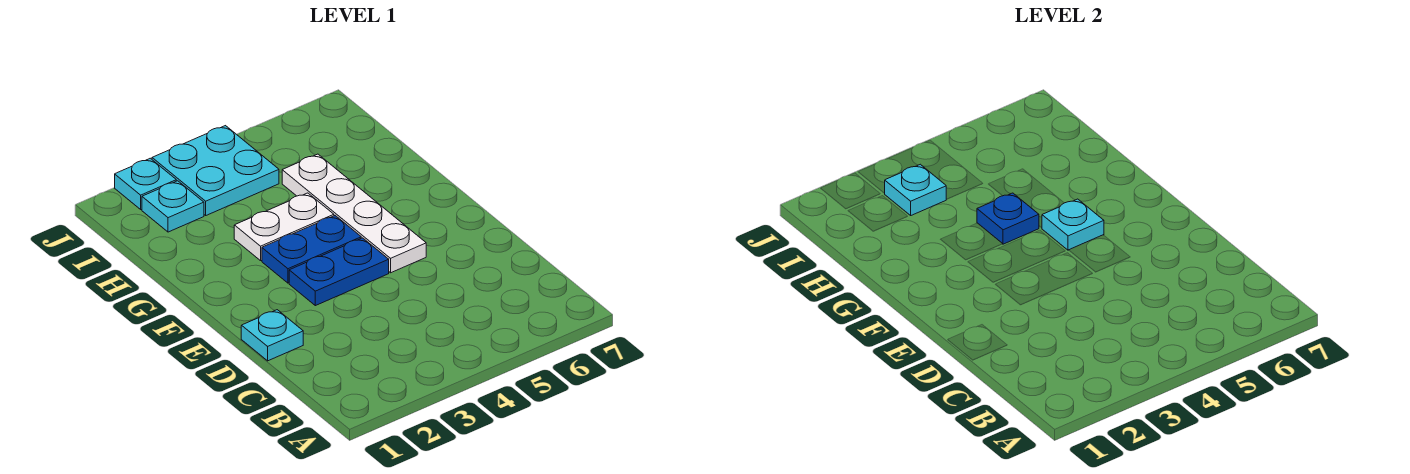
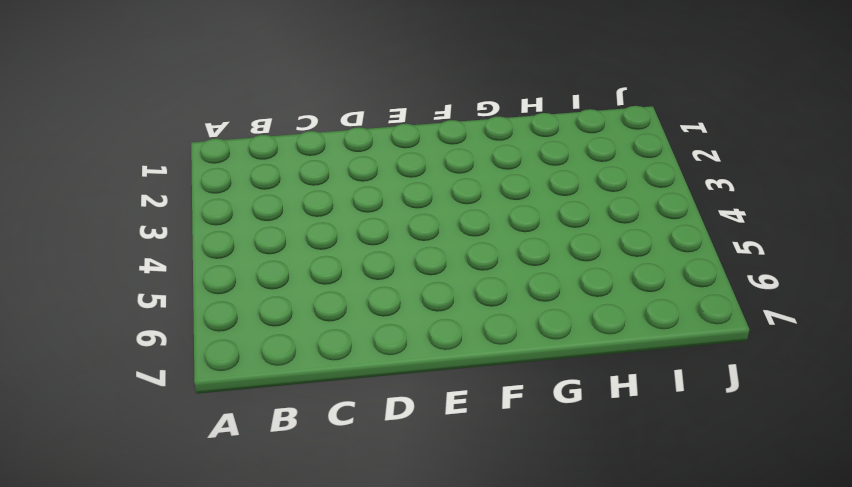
none -> cyan plate D1 level 1
none -> blue plate E3:E4 level 1

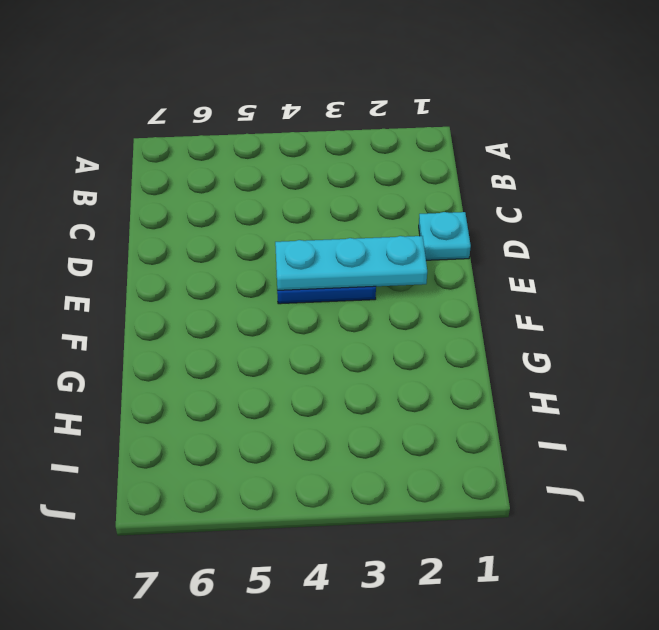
cyan plate E2:E4 level 2 -> none
none -> white plate E5:H5 level 1
none -> blue plate F3:F4 level 1

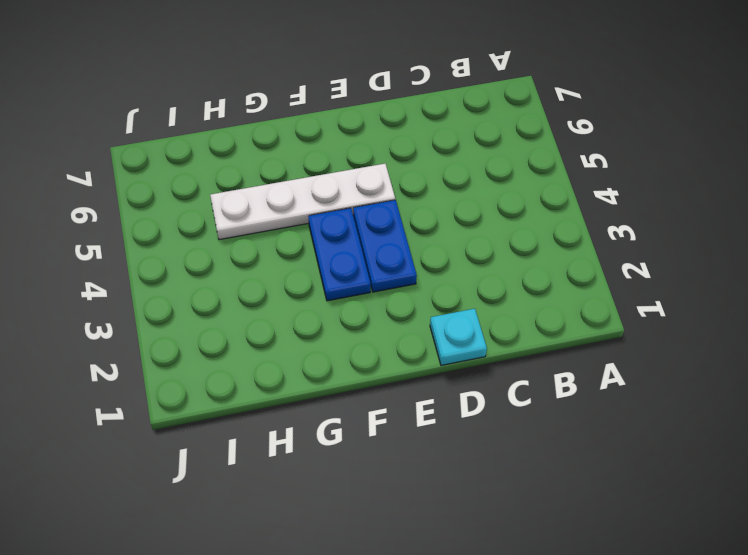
none -> white plate G3:G4 level 1
none -> cyan plate I2 level 1

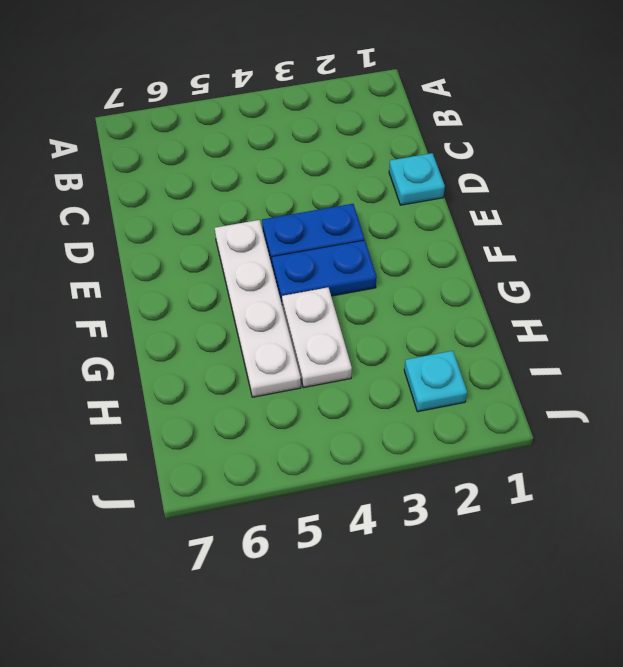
white plate G4:H4 level 1 -> white plate G3:G4 level 1
none -> cyan plate I3:J4 level 1
none -> cyan plate J2 level 1

